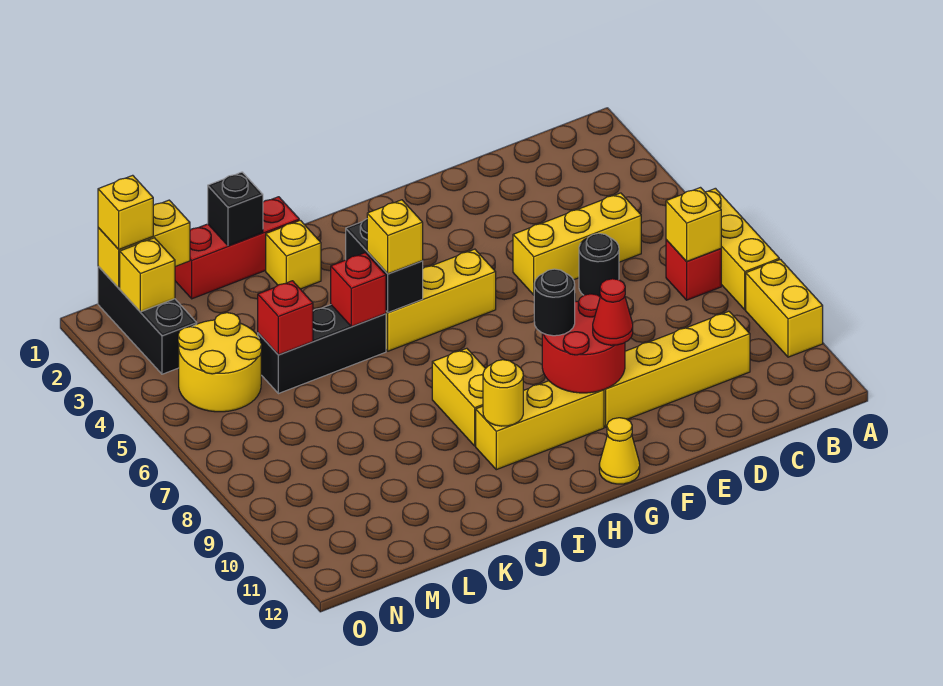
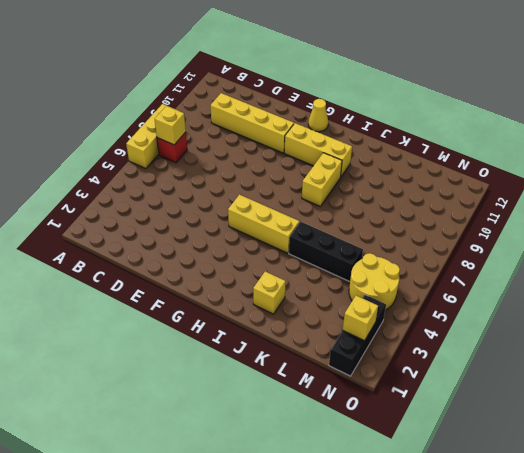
none -> yellow brick A9:A10 level 1
none -> yellow brick C5:E5 level 1
none -> black round brick D6 level 1

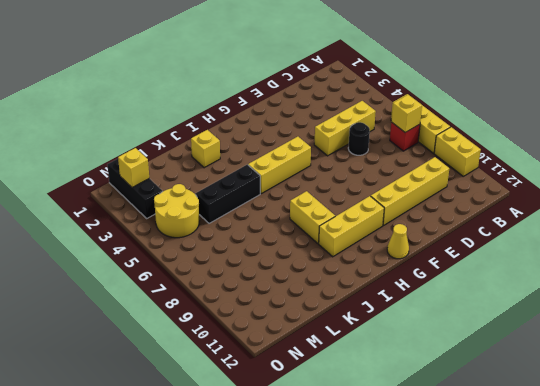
none -> red brick J1:L1 level 1
none -> red round brick F9:G10 level 2
none -> black brick I4:I5 level 2

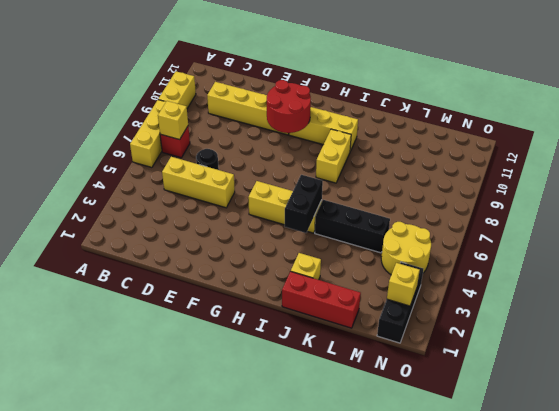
none -> yellow cone G12 level 1
none -> yellow round brick I10 level 2
none -> red brick J5 level 2

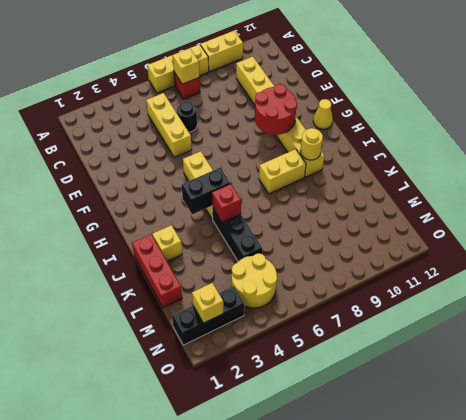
none -> black brick K1 level 2
none -> red brick L5 level 2
none -> yellow brick M1:N1 level 2

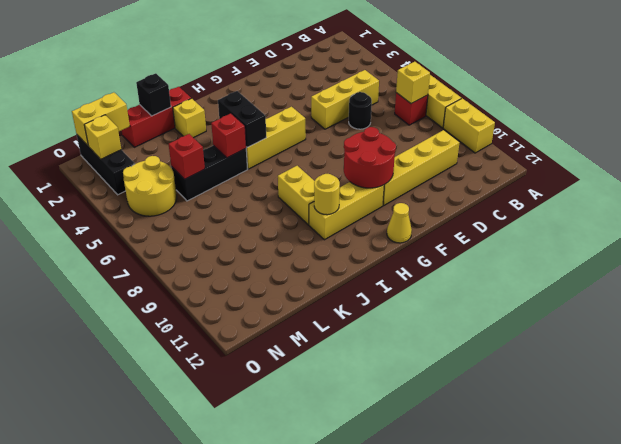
none -> red cone F10 level 3
none -> black round brick G9 level 3
none -> yellow brick I5 level 3

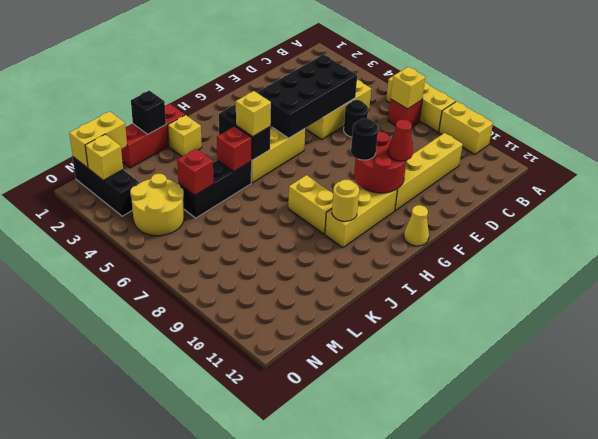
black brick D4:G5 level 2 -> none
none -> yellow brick N1 level 3

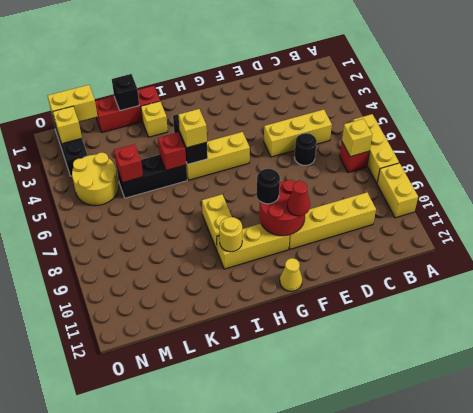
none -> yellow brick N1 level 3

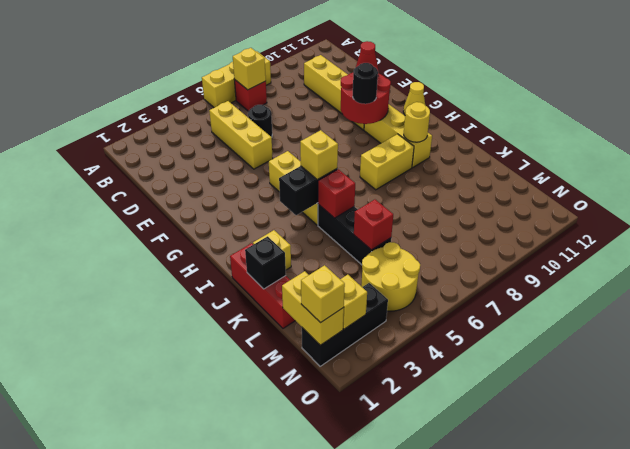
none -> yellow brick A9:A10 level 1

